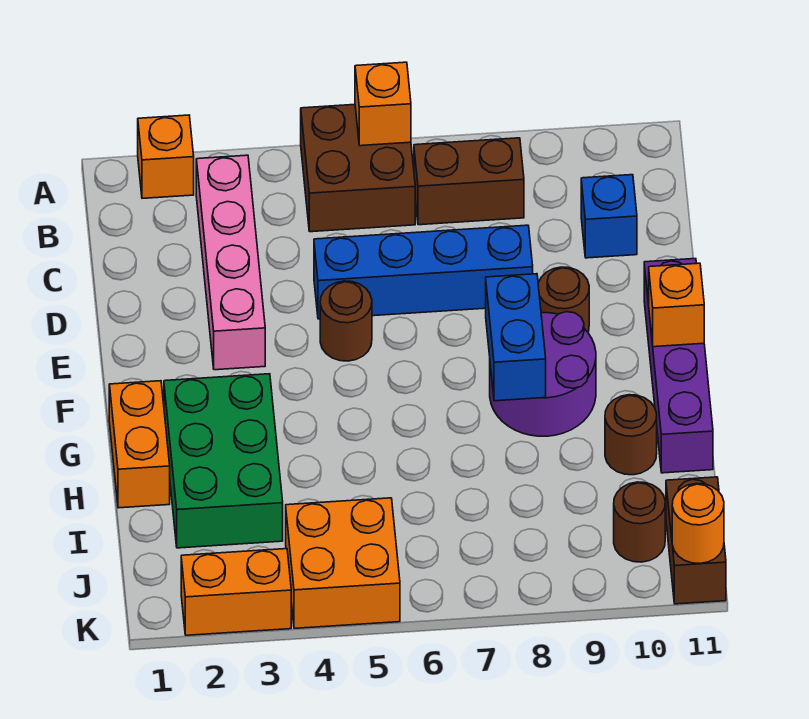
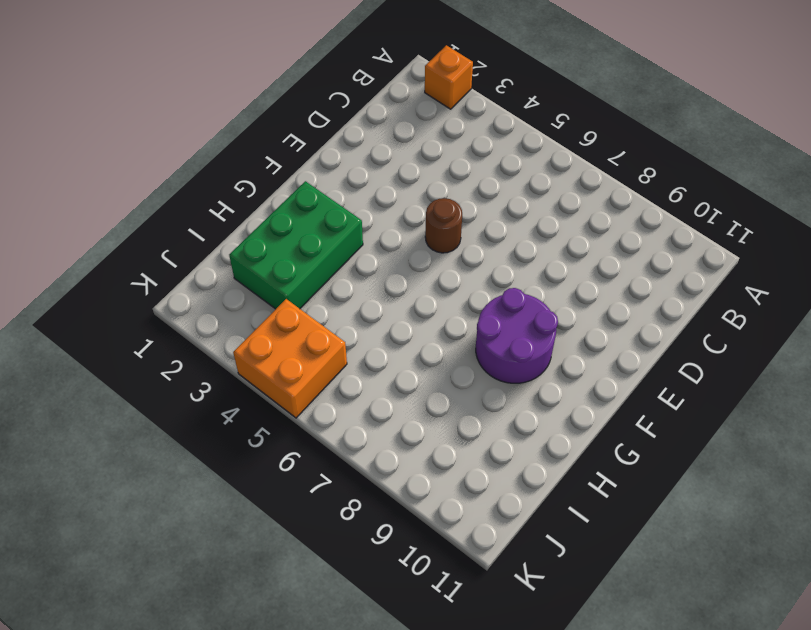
none -> brown brick A5:B6 level 1
none -> pink brick B3:E3 level 1
none -> brown brick B7:B8 level 1

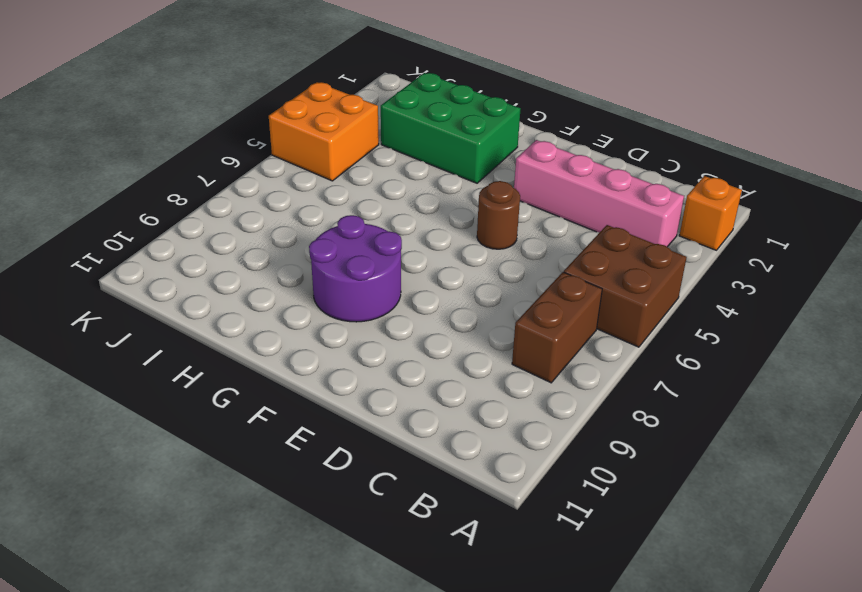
none -> blue brick C10 level 1
none -> blue brick D5:D8 level 1
none -> brown round brick E9 level 1

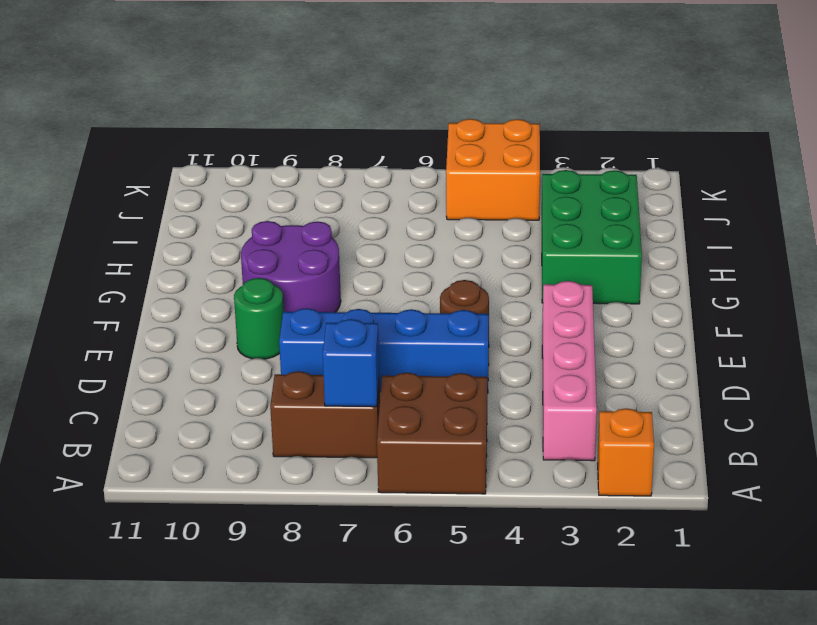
blue brick B7 level 2 -> blue brick C10 level 1
green round brick E9 level 1 -> brown round brick E9 level 1
none -> purple brick E11:H11 level 1
none -> orange brick G1:H1 level 1
none -> brown round brick H10 level 1

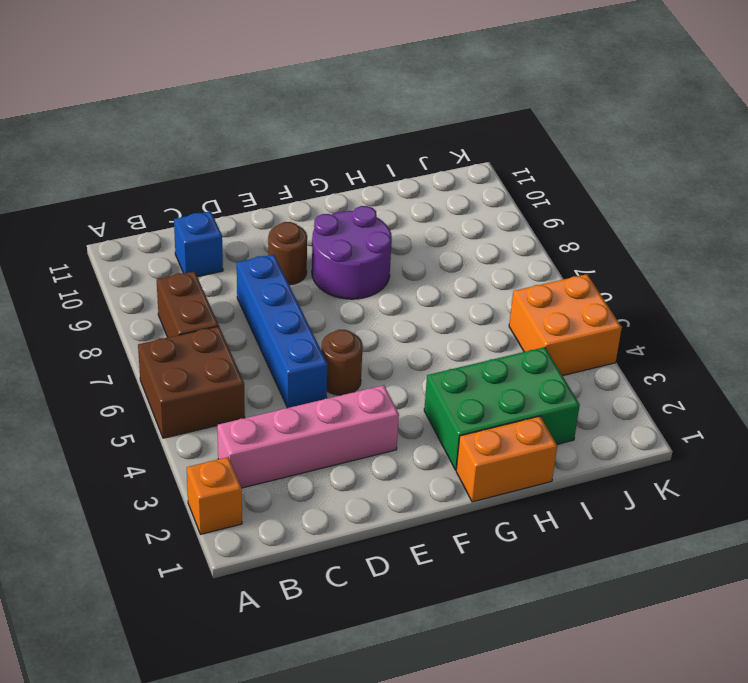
none -> purple brick E11:H11 level 1
none -> brown round brick H10 level 1
none -> brown round brick J10 level 1

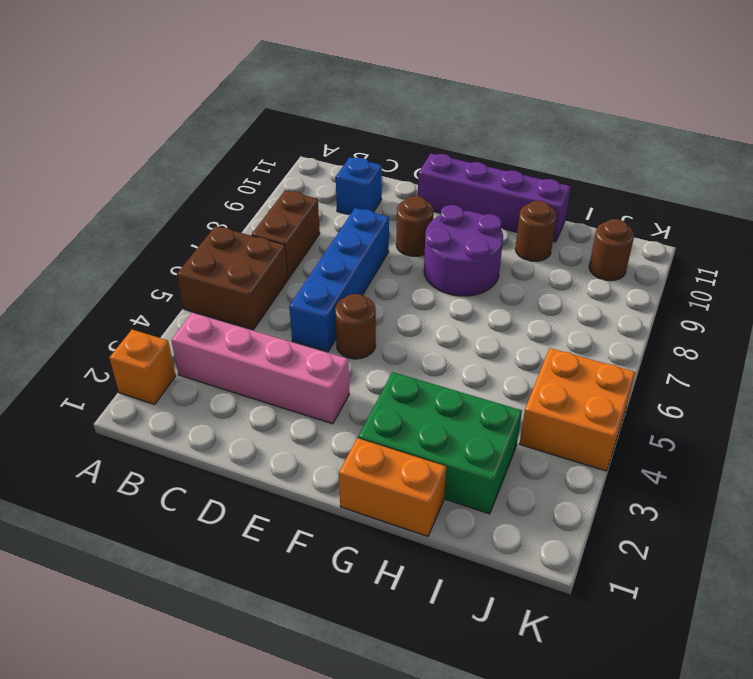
none -> brown brick J11:K11 level 1
none -> orange brick K2:K3 level 1
none -> orange brick A6 level 2

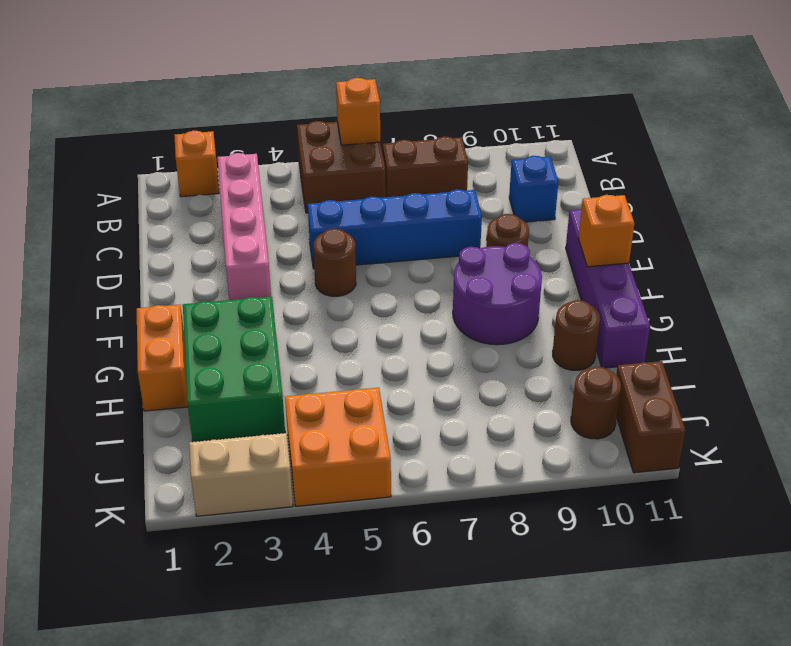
tan brick K2:K3 level 1 -> orange brick K2:K3 level 1
none -> blue brick F8:G8 level 2
none -> orange round brick K11 level 2

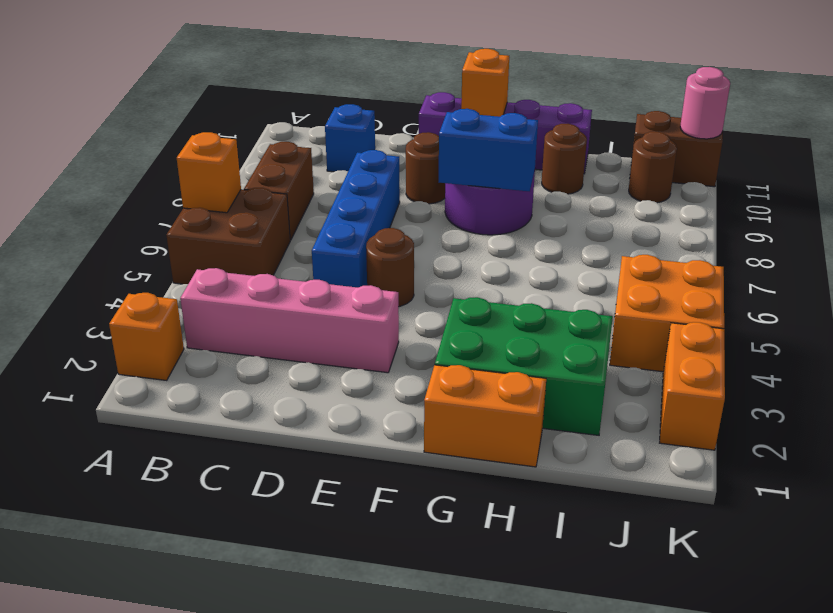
pink round brick K11 level 2 -> orange round brick K11 level 2

